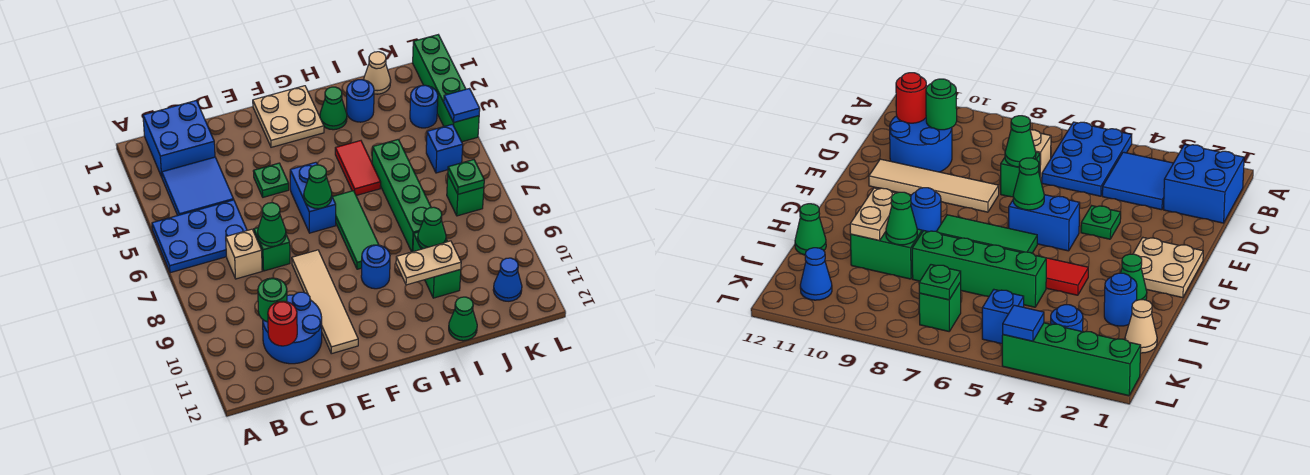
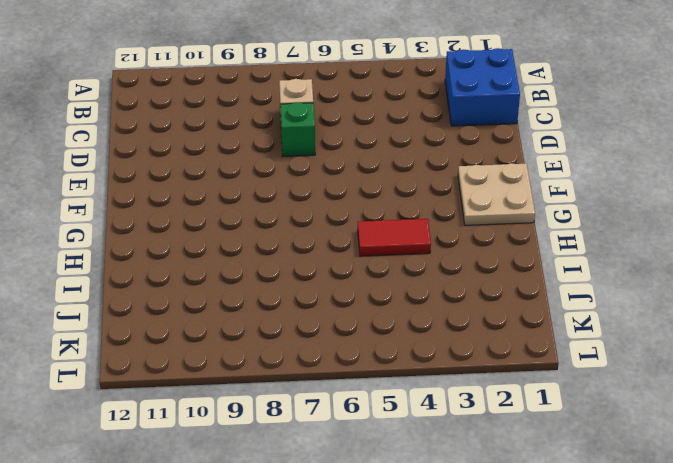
none -> blue plate A5:C6 level 1
none -> blue tile B3:C4 level 1
none -> blue round brick C10:D11 level 1
none -> green plate E4 level 1

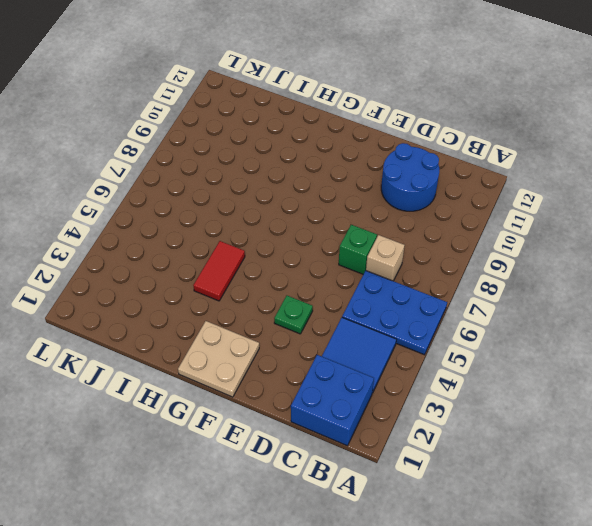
none -> tan tile E8:E11 level 1
none -> blue brick F5:F6 level 1
none -> green tile G6:G8 level 1
none -> blue round brick G9 level 1

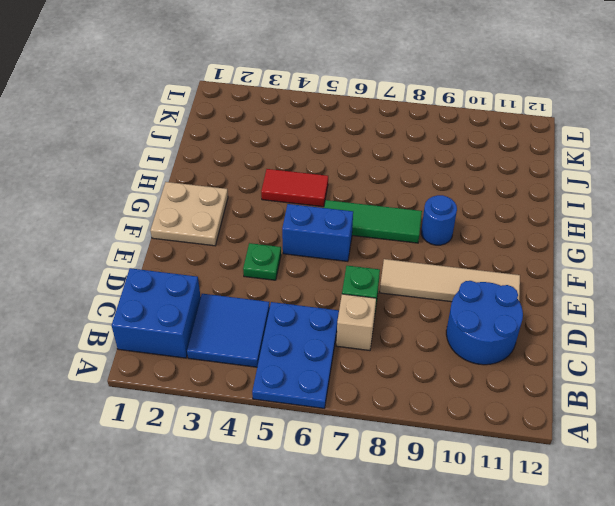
none -> green cone H2 level 1
none -> blue round brick I2 level 1
none -> green brick I5:I8 level 1
none -> green brick I9:I10 level 1

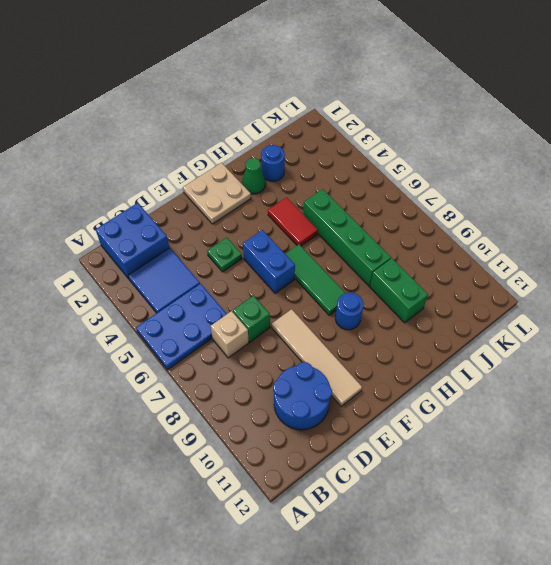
none -> green cone I12 level 1
none -> tan cone J1 level 1
none -> blue round brick K3 level 1
none -> blue brick K5 level 1

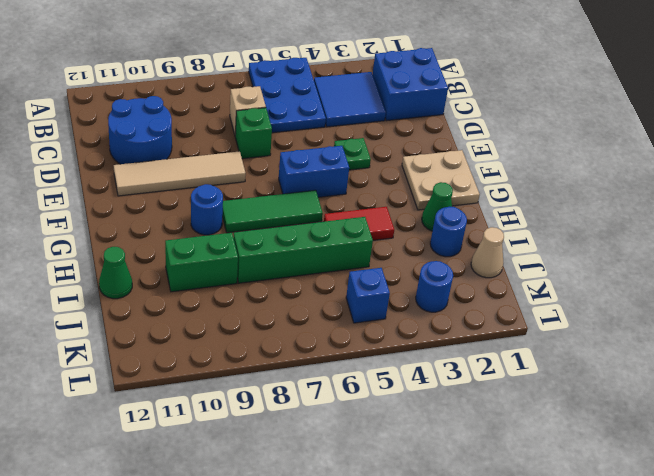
none -> green brick K7 level 1
none -> blue cone K11 level 1
none -> green brick L1:L4 level 1
none -> green round brick C10 level 2

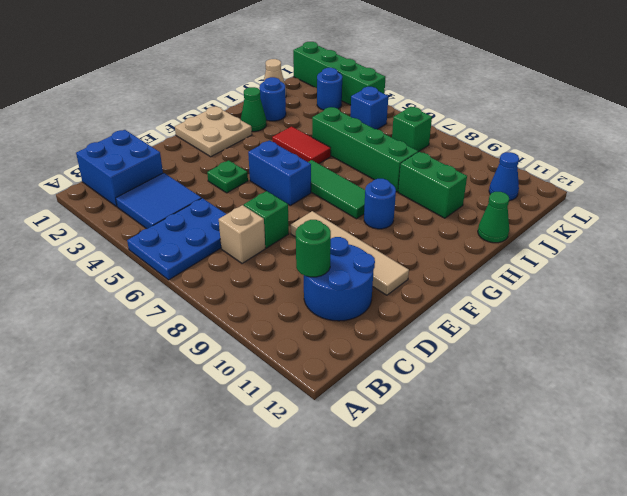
none -> red round brick C11 level 2
none -> green cone D7 level 2
none -> green cone F6 level 2
none -> tan plate H10:I10 level 2

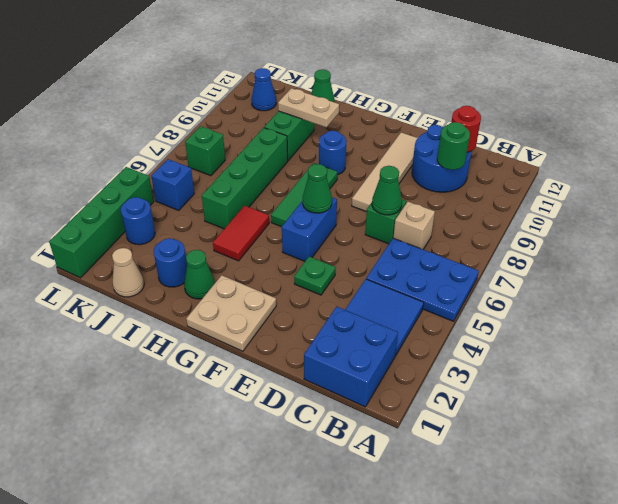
none -> green cone I9 level 2
none -> green plate K7 level 2
none -> blue tile L4 level 2

